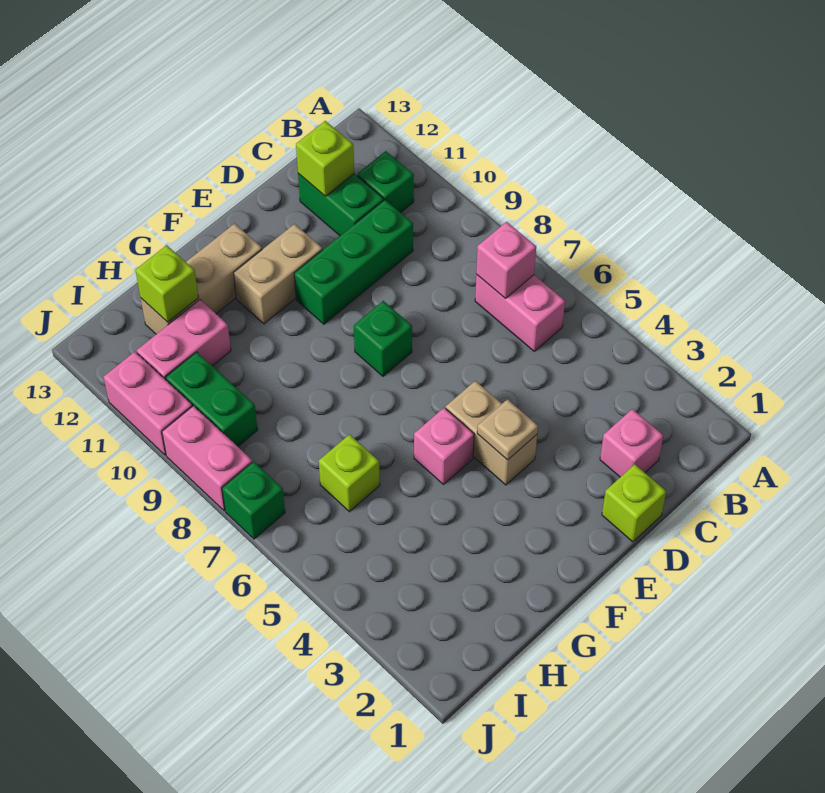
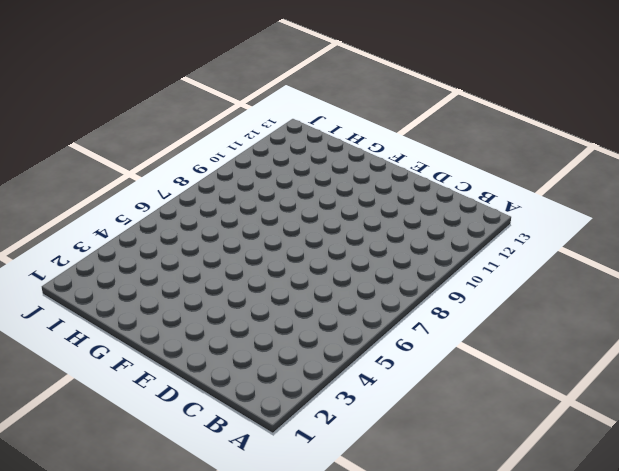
none -> pink brick B6:B7 level 1
none -> green brick B11 level 1
none -> pink brick C2 level 1

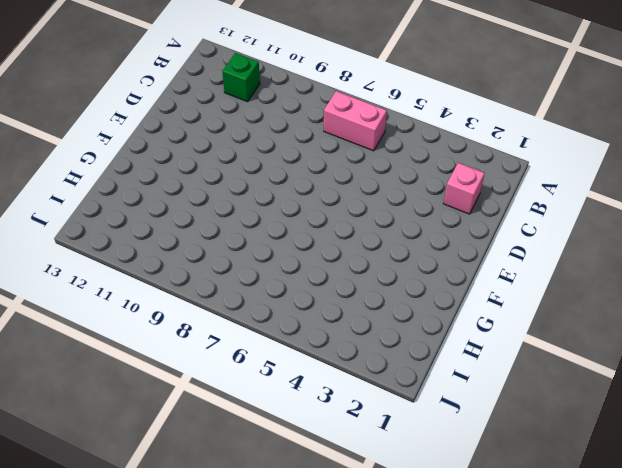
none -> green brick C10:E10 level 1
none -> green brick C11:C12 level 1
none -> lime brick D1 level 1

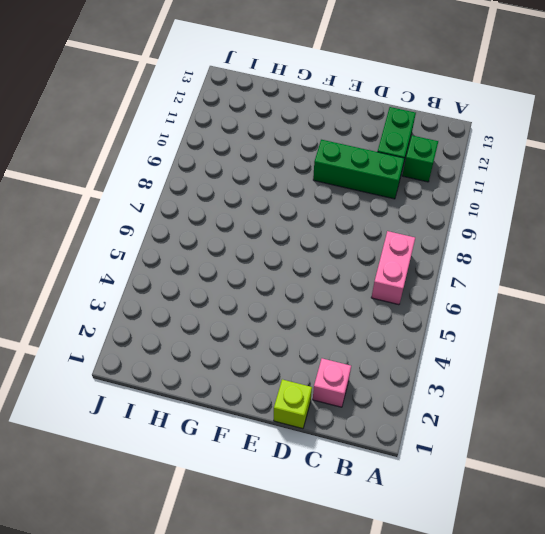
none -> tan brick E4:E5 level 1
none -> green brick E8 level 1
none -> tan brick E11:F11 level 1

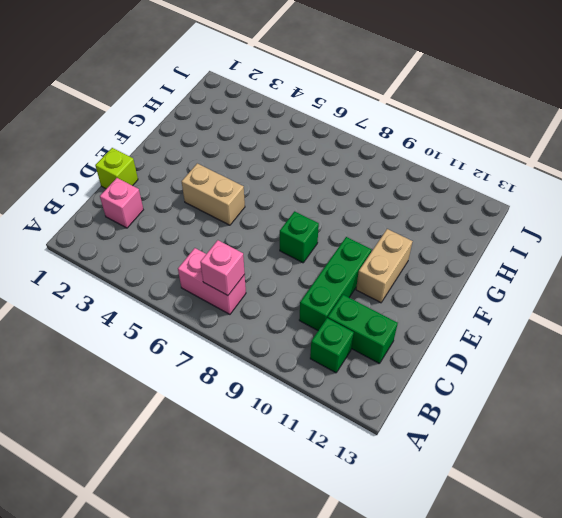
none -> pink brick F5 level 1
none -> tan brick F12:H12 level 1
none -> lime brick H6 level 1

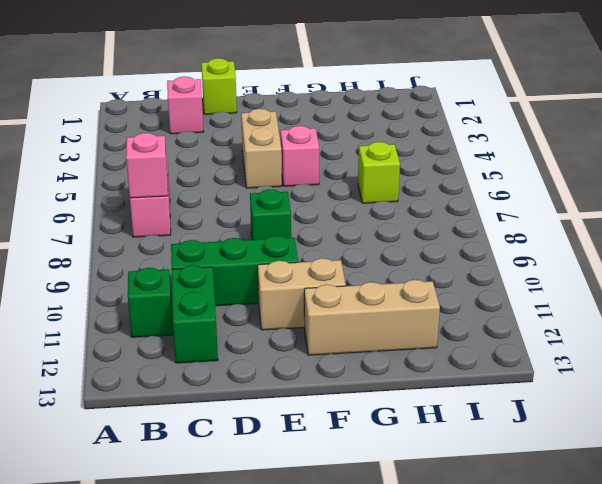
none -> pink brick H11:I11 level 1
none -> green brick I9:I10 level 1
none -> green brick J7 level 1

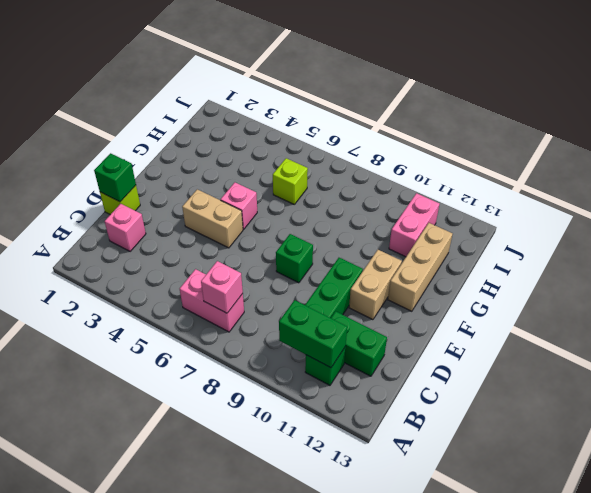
green brick B10:B11 level 2 -> green brick I9:I10 level 1
green brick D1 level 2 -> green brick J7 level 1
none -> pink brick J8:J9 level 1
none -> pink brick J10:J11 level 1
none -> lime brick C12 level 2

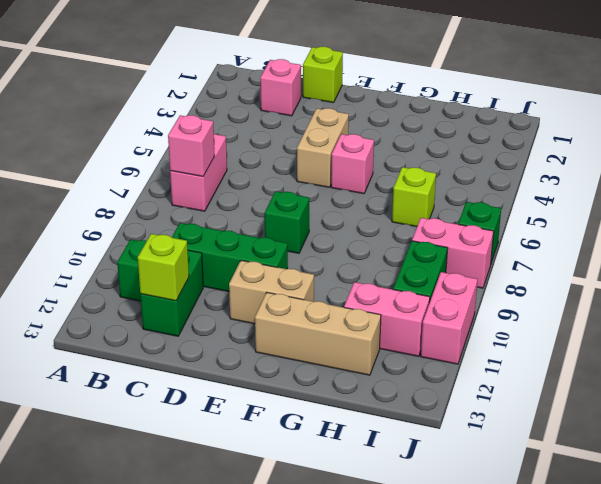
pink brick I8:J8 level 1 -> pink brick J8:J9 level 1
none -> tan plate E4 level 2
none -> lime brick H12 level 2

